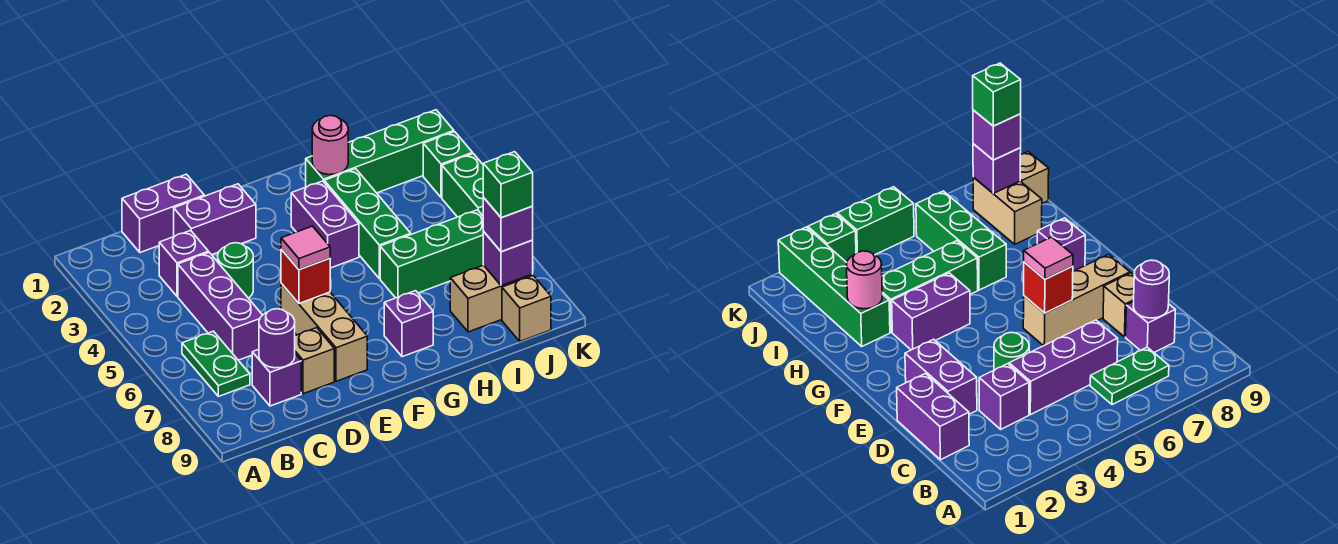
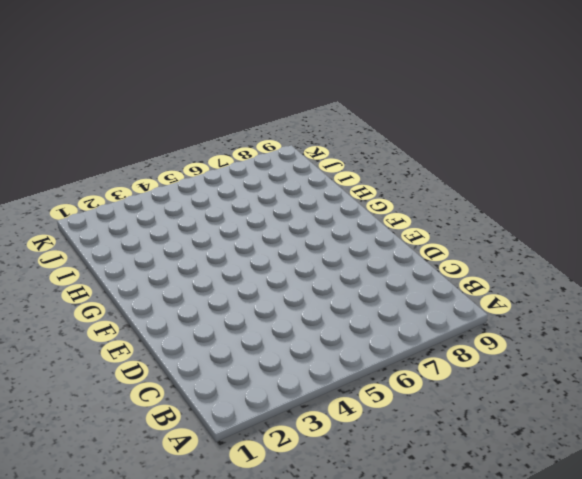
none -> green plate B6:B7 level 1
none -> purple brick C1:D1 level 1
none -> purple brick C3 level 1

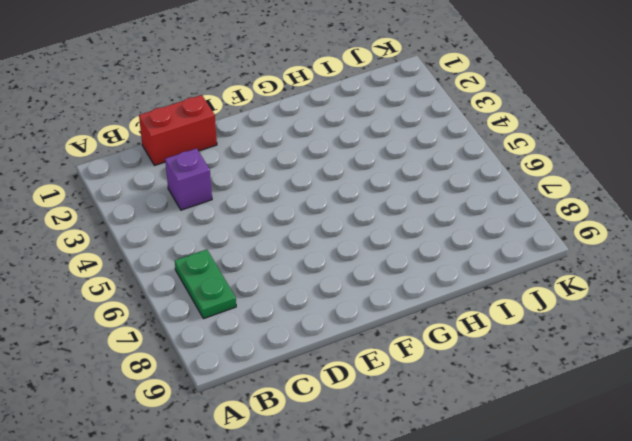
red brick C1:D1 level 1 -> purple brick C1:D1 level 1
none -> purple brick C4:C6 level 1
none -> purple brick C8 level 1
none -> purple brick D2:E2 level 1

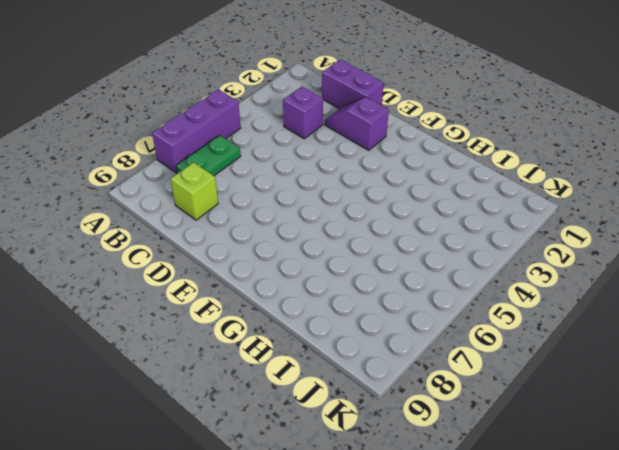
purple brick A5:A7 level 1 -> purple brick C4:C6 level 1
lime brick C8 level 1 -> purple brick C8 level 1
purple slope D2:E2 level 1 top E -> purple brick D2:E2 level 1
none -> green round brick D4 level 1
none -> tan brick D8 level 1
none -> tan brick E6:E8 level 1

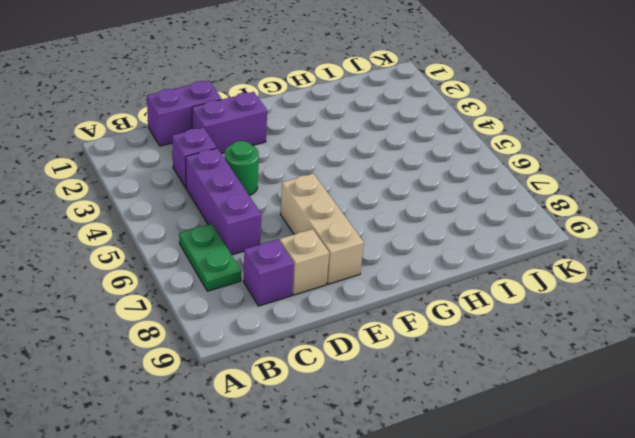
none -> purple brick G3:G4 level 1
none -> purple brick G8 level 1
none -> green brick H2:K2 level 1

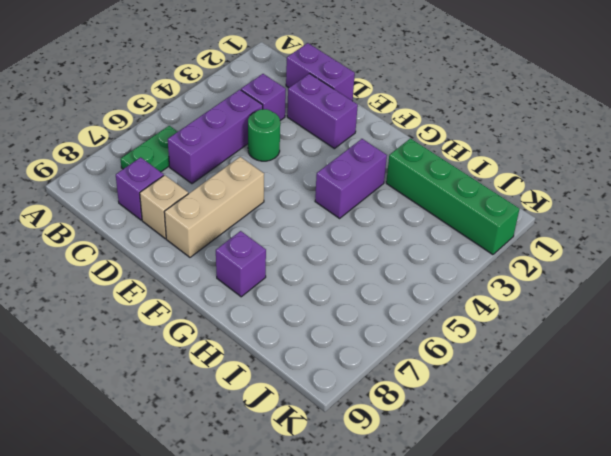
none -> green brick H3:H5 level 1
none -> green brick H6:J6 level 1
none -> tan brick I8:J8 level 1

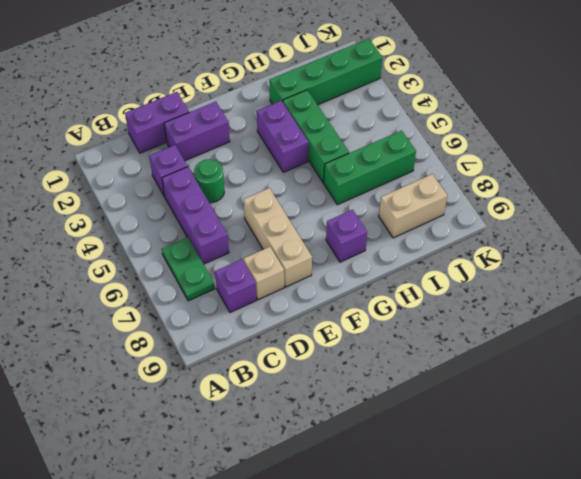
none -> tan brick J9 level 1
none -> green brick K3 level 1
none -> green brick K4:K5 level 1

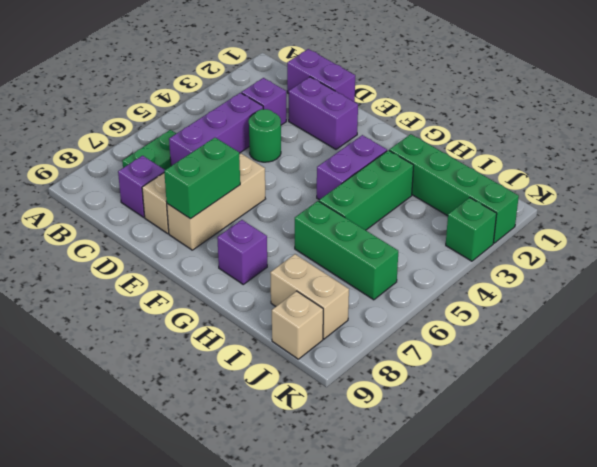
green brick E7:E8 level 2 -> green brick K4:K5 level 1
none -> purple round brick C8 level 2
none -> red brick E6 level 2
none -> pink round brick H2 level 2

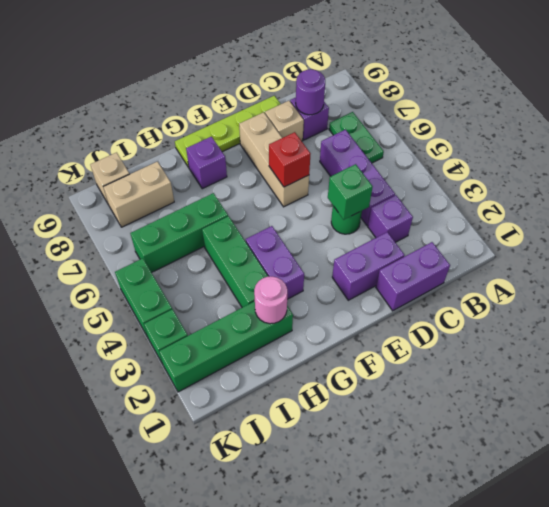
green brick D4 level 2 -> green brick J8 level 4
lime plate D9:G9 level 1 -> none
none -> purple brick J8 level 2
none -> pink tile E6 level 3
none -> purple brick J8 level 3

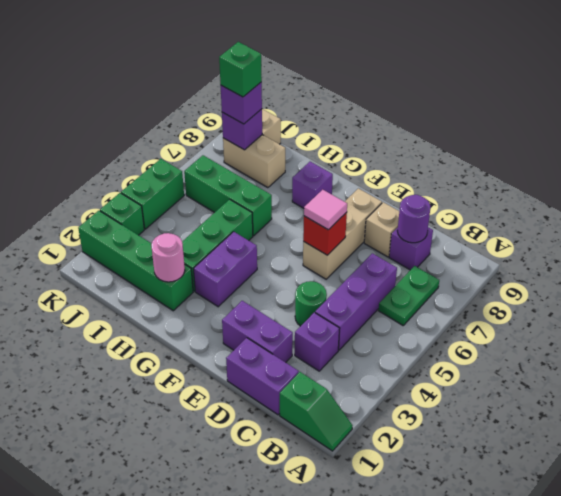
green slope A1:B1 level 1 top B -> none

